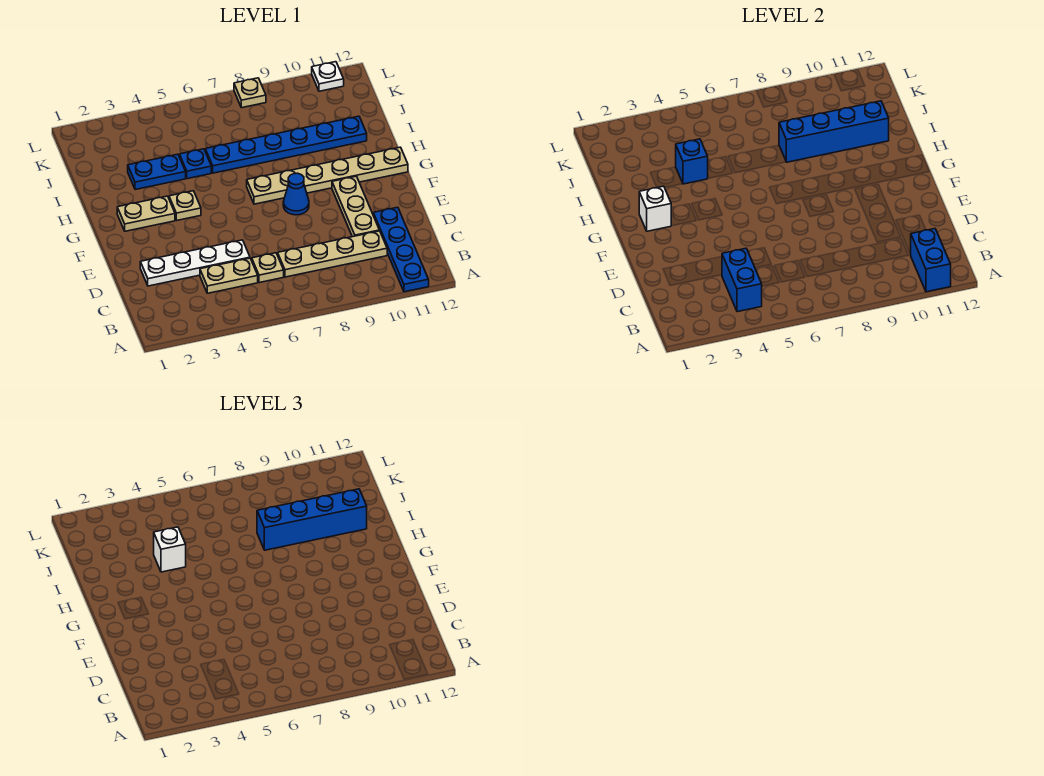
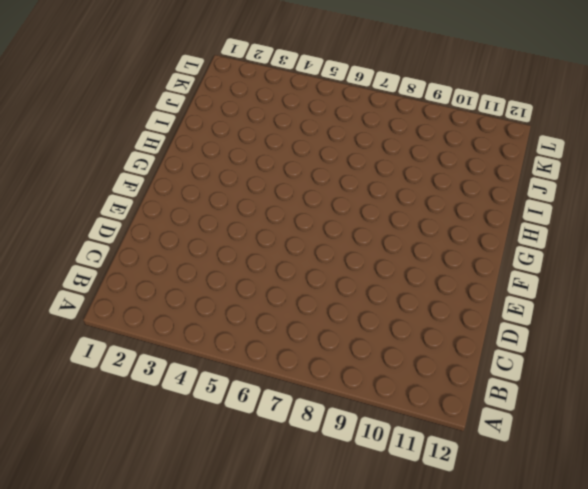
none -> blue plate A11:D11 level 1
none -> tan plate C4:C5 level 1
none -> tan plate C6 level 1

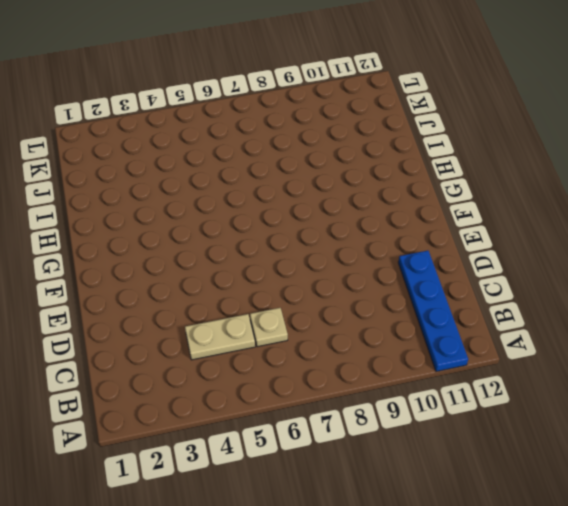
none -> tan plate C7:C10 level 1
none -> white plate D2:D5 level 1
none -> tan plate D10:F10 level 1

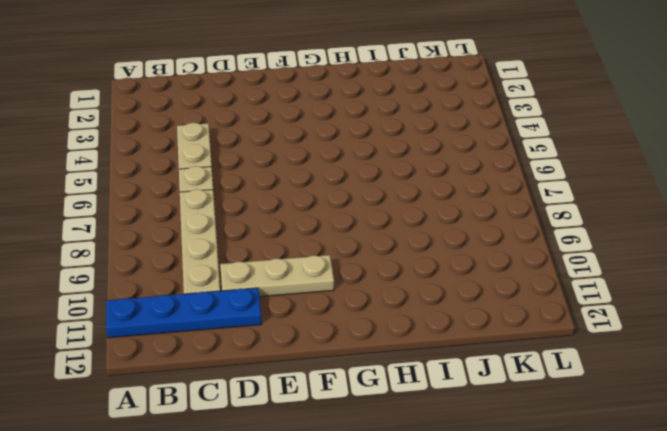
none -> white plate D2:D5 level 1
none -> blue cone F8 level 1
none -> tan plate G2:G3 level 1

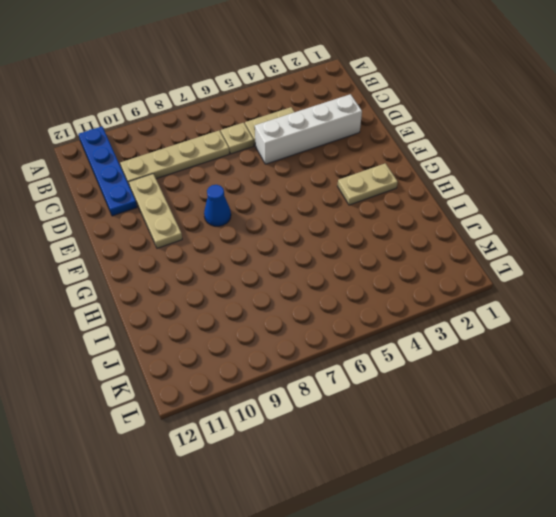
white brick D2:D5 level 1 -> white plate D2:D5 level 1
none -> tan plate G4 level 1
none -> tan plate G7:G12 level 1
none -> blue plate I3:I4 level 1

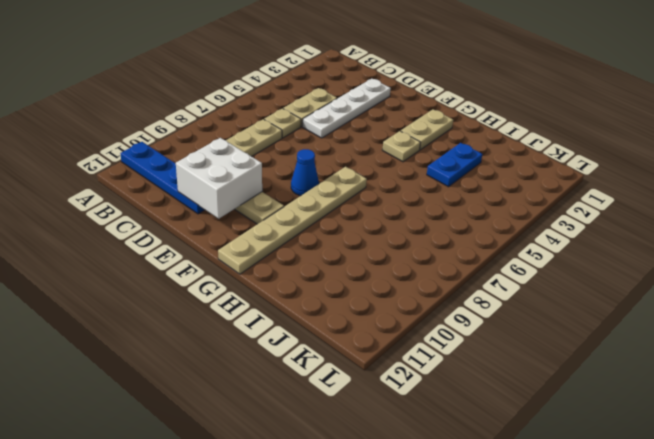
white brick D10:E11 level 2 -> none
none -> blue plate I5 level 1
none -> blue plate I6:I11 level 1
none -> tan plate L8 level 1

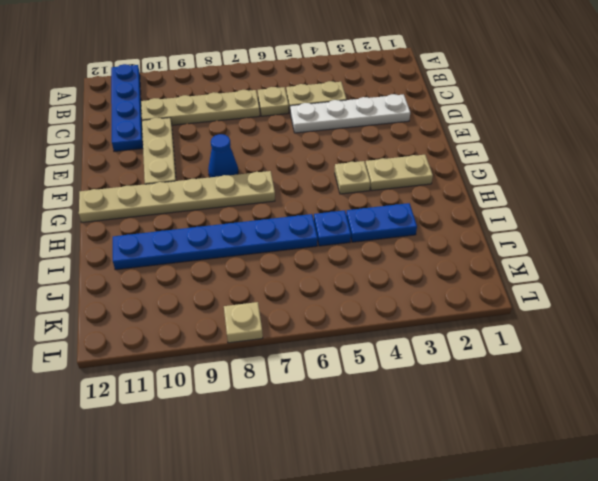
none -> white plate L11 level 1
none -> blue brick A11:B11 level 2
none -> blue brick B4:C4 level 2

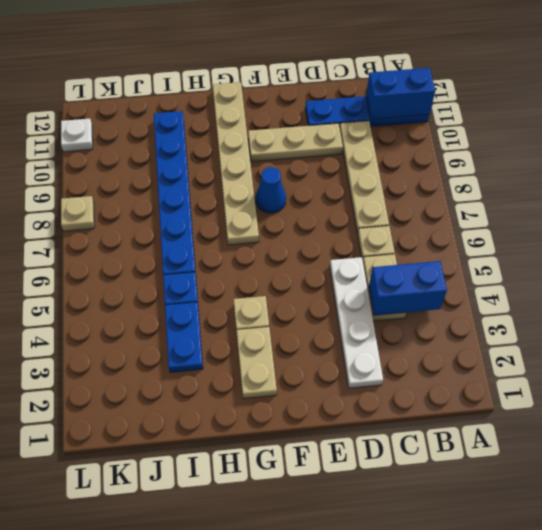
none -> white brick G2 level 2
none -> blue brick I4 level 2
none -> blue brick I8:I11 level 2

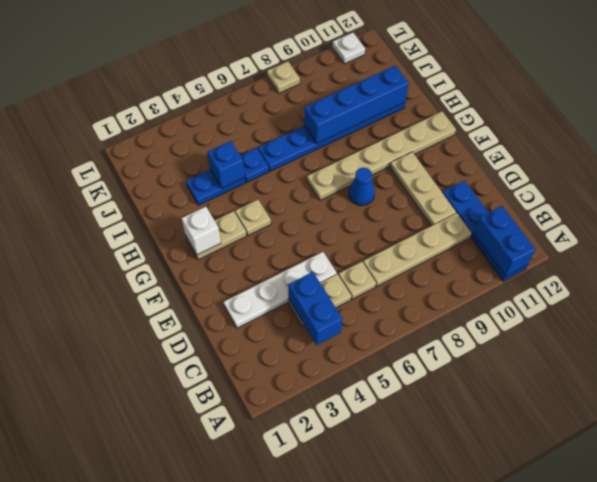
none -> white brick I4 level 3
none -> blue brick I8:I11 level 3

